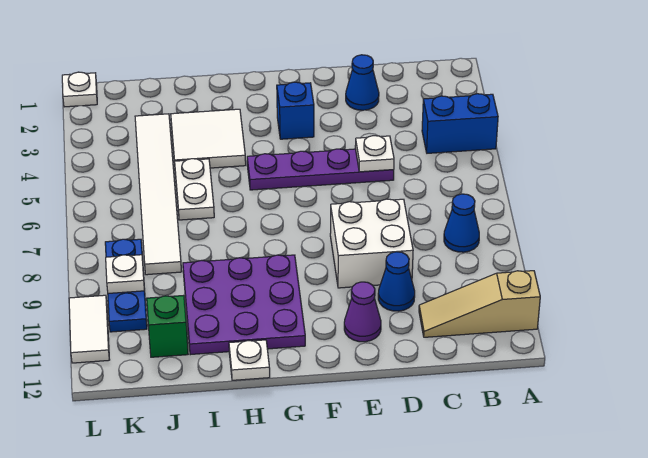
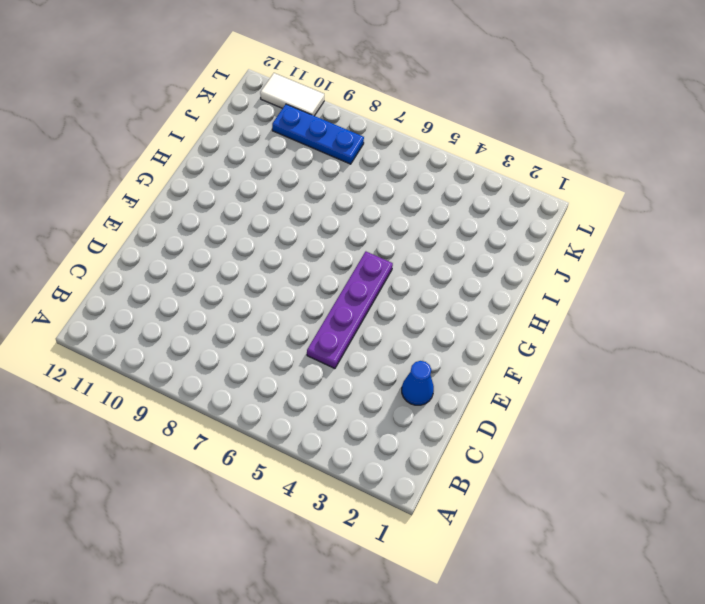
none -> blue brick A4:B4 level 1
none -> tan slope A11:C11 level 1 top A
none -> blue cone B8 level 1

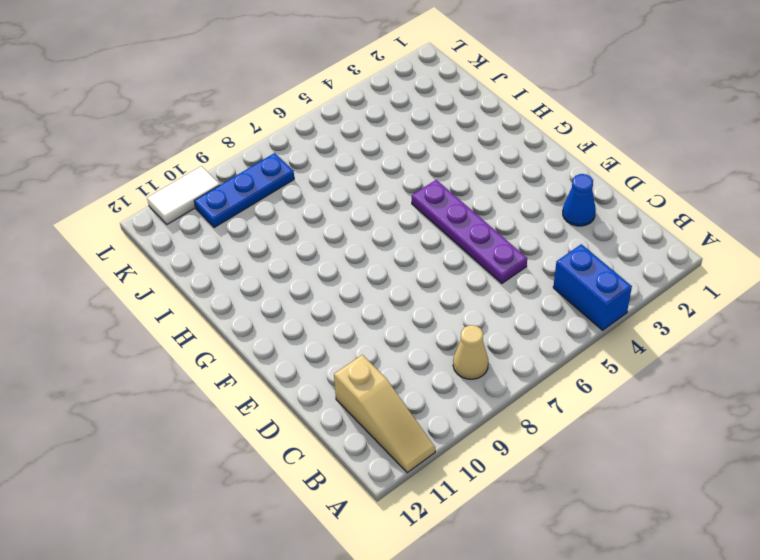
tan slope A11:C11 level 1 top C -> tan slope A11:C11 level 1 top A
tan cone B8 level 1 -> blue cone B8 level 1
none -> white brick D8:E9 level 1
none -> blue cone D10 level 1
none -> purple cone E11 level 1

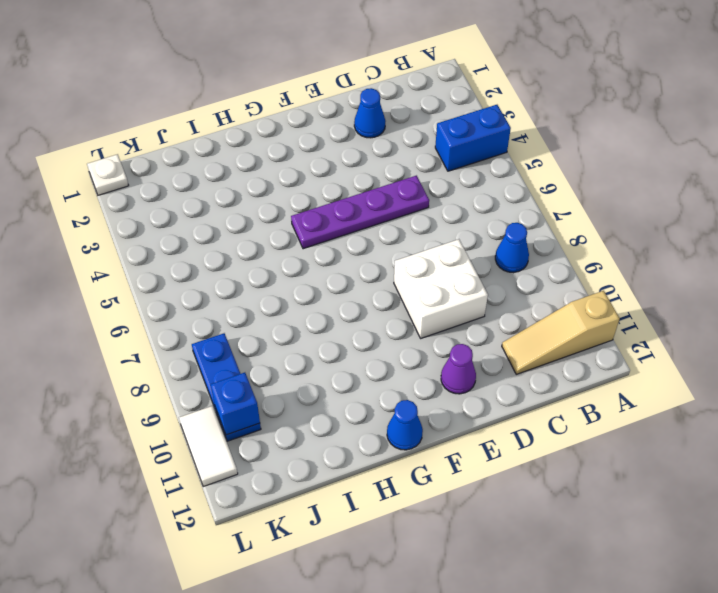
blue cone G12 level 1 -> blue cone D10 level 1
blue brick K10 level 2 -> blue brick F3 level 1
none -> purple plate G9:I11 level 1
none -> white tile H3:I4 level 1
none -> white plate H12 level 1

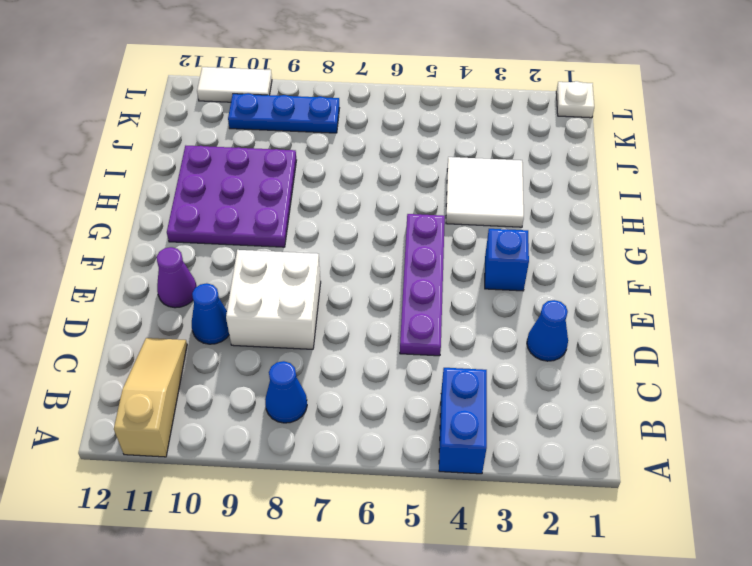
none -> white plate H12 level 1
none -> white plate I5:I6 level 1
none -> white tile J3:J8 level 1

